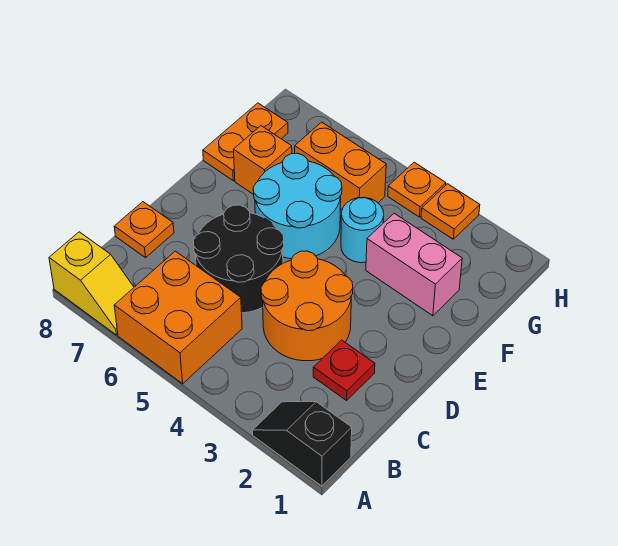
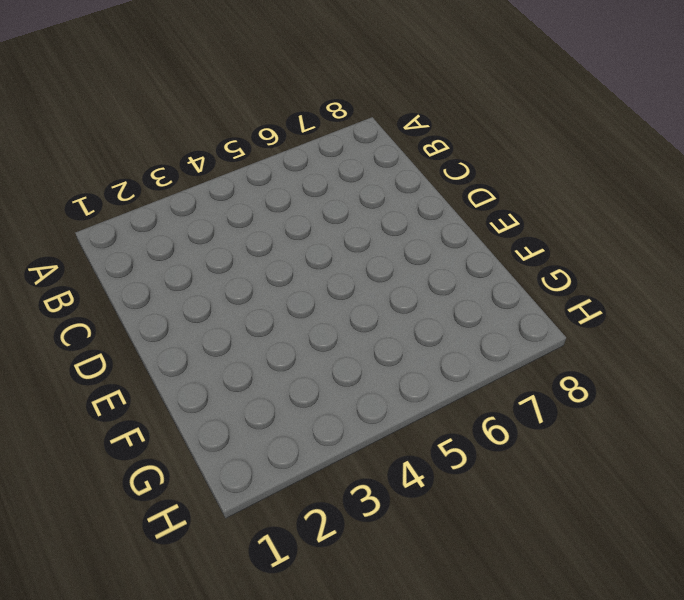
none -> black slope A1:A2 level 1 top 1
none -> orange brick A5:B6 level 1
none -> yellow slope A7:A8 level 1 top 8

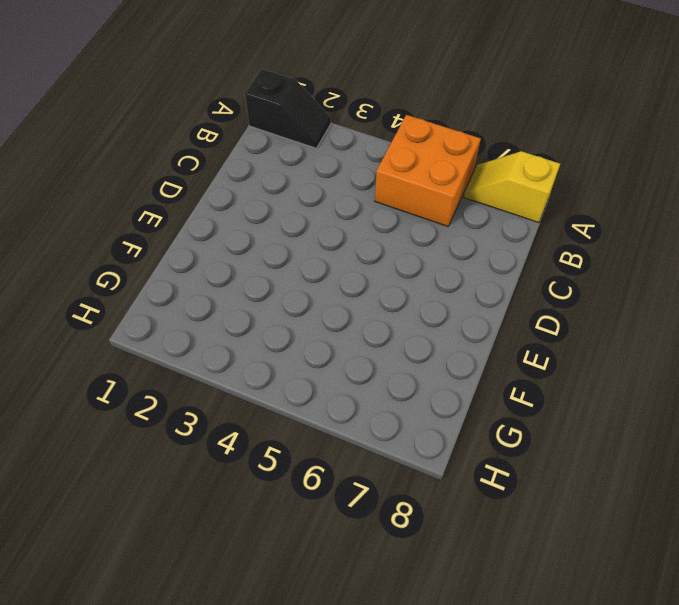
none -> red plate C2 level 1
none -> orange round brick C3:D4 level 1
none -> black round brick C5:D6 level 1

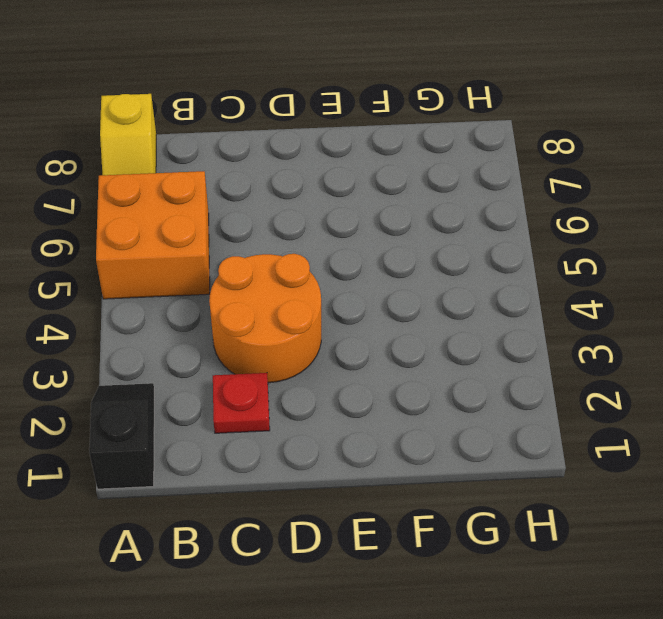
none -> black round brick C5:D6 level 1
none -> orange plate C8 level 1
none -> cyan round brick E5:F6 level 1

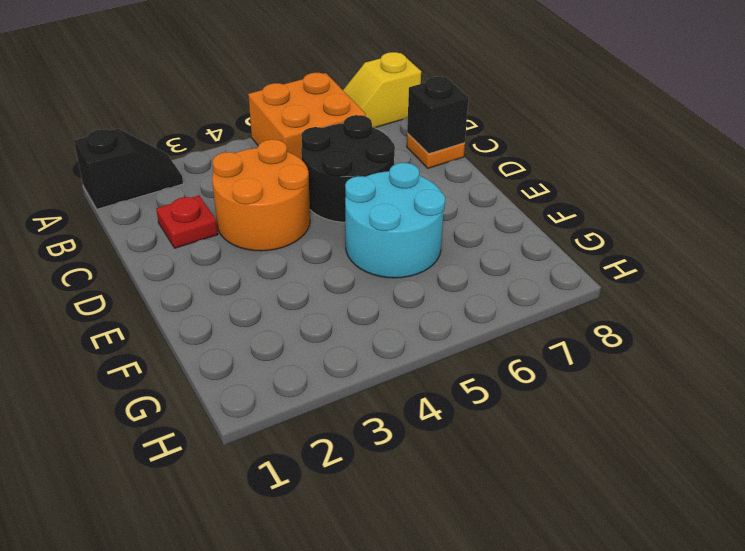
black brick C8 level 2 -> none
none -> pink brick F2:F3 level 1
none -> cyan round brick F4 level 1
none -> orange brick F7 level 1

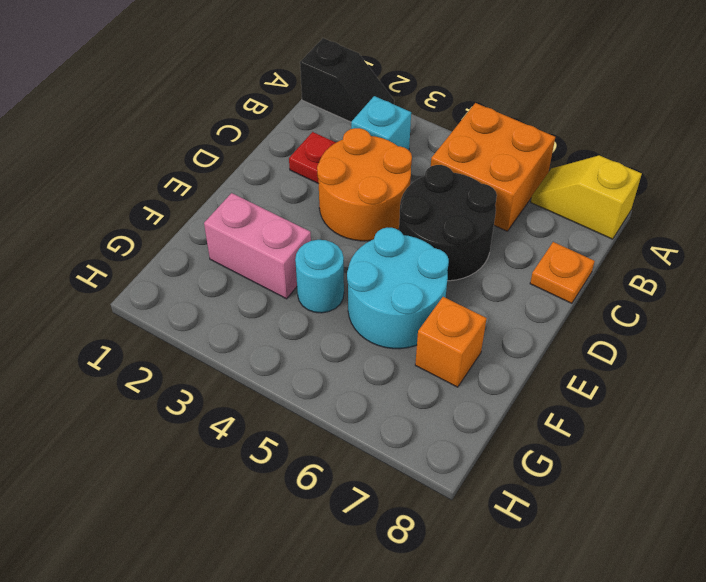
cyan brick B3 level 1 -> none
none -> orange plate F8:G8 level 1
none -> orange brick G5:G6 level 1
none -> orange plate H3 level 1

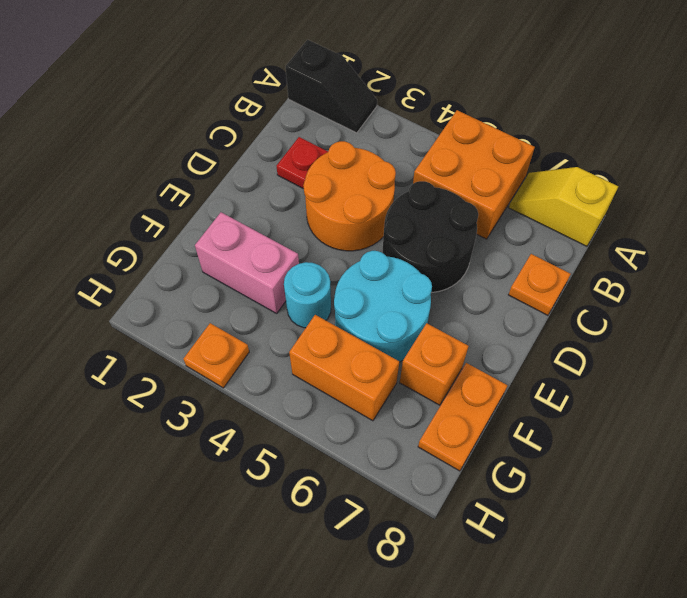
none -> orange plate H4 level 1

